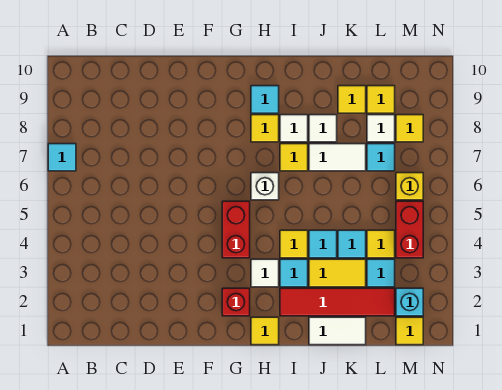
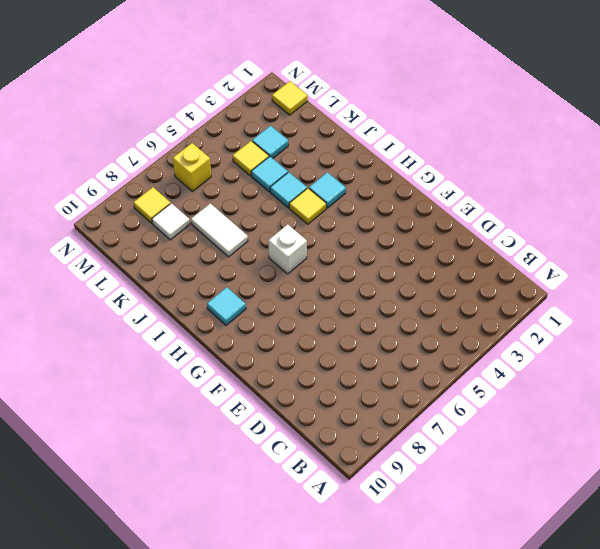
none -> cyan tile A7 level 1
none -> red brick G2 level 1
none -> red brick G4:G5 level 1
none -> yellow tile H1 level 1

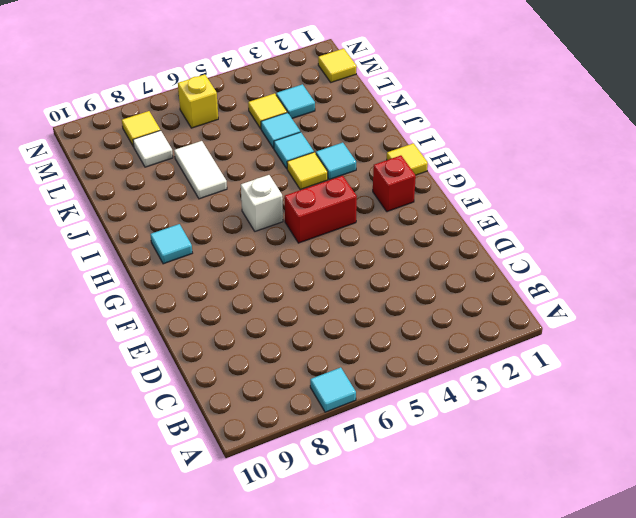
none -> white tile H3 level 1
none -> yellow tile H8 level 1
none -> red tile I2:L2 level 1
none -> yellow tile I7 level 1

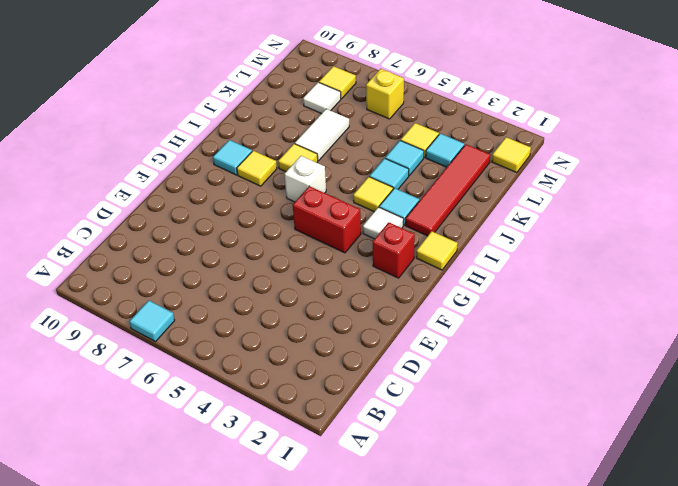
none -> white tile I8 level 1
none -> white tile J1:K1 level 1
none -> yellow tile J3:K3 level 1
none -> white tile J8 level 1

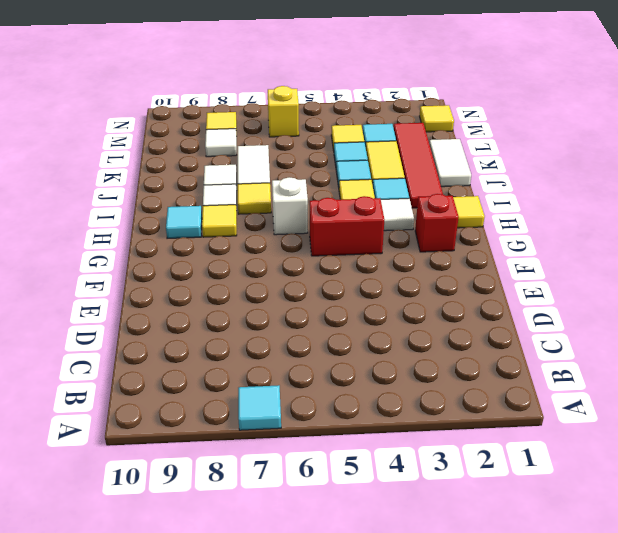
none -> yellow tile K9 level 1
none -> cyan tile L7 level 1
none -> yellow tile L9 level 1
none -> cyan brick M2 level 1

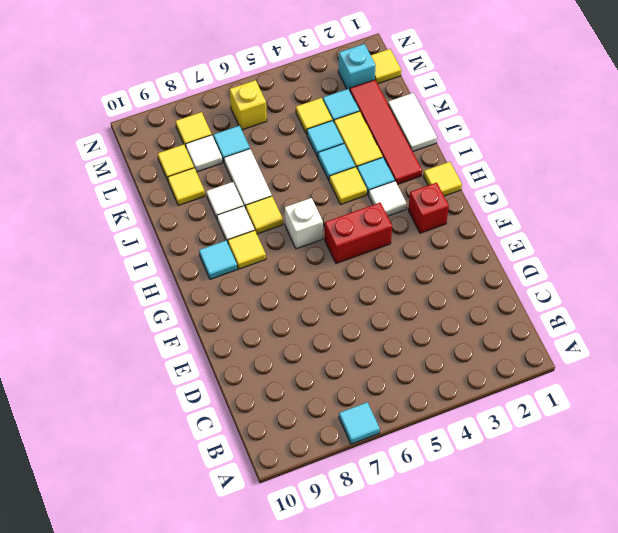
none -> red brick M4:M5 level 1

